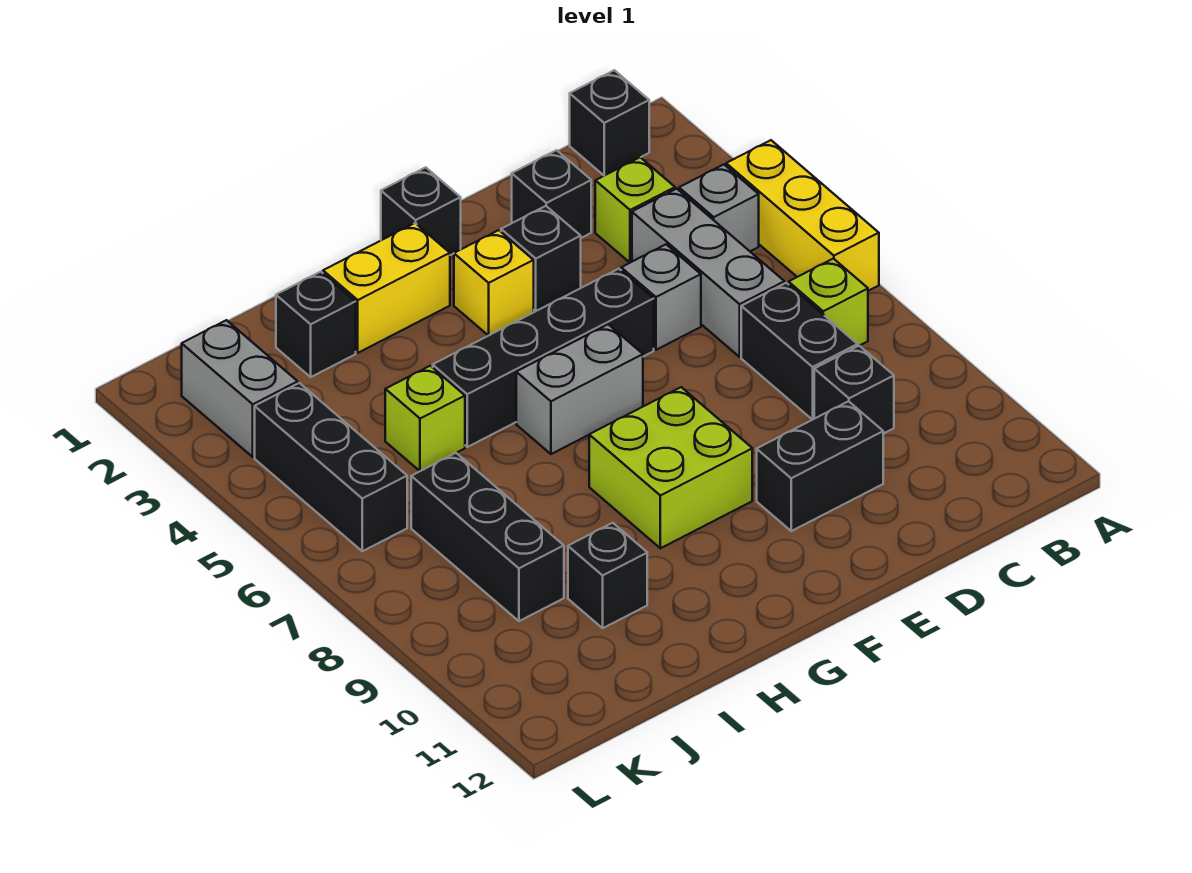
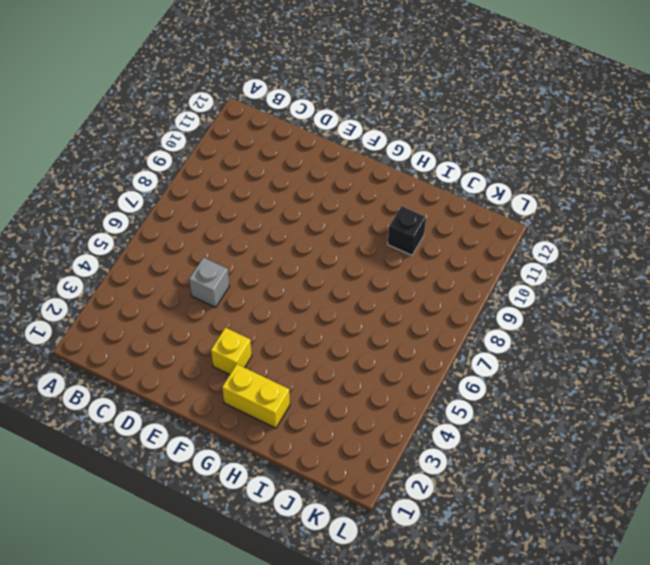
none -> yellow brick A4:A6 level 1
none -> black brick B1 level 1
none -> grey brick B4 level 1

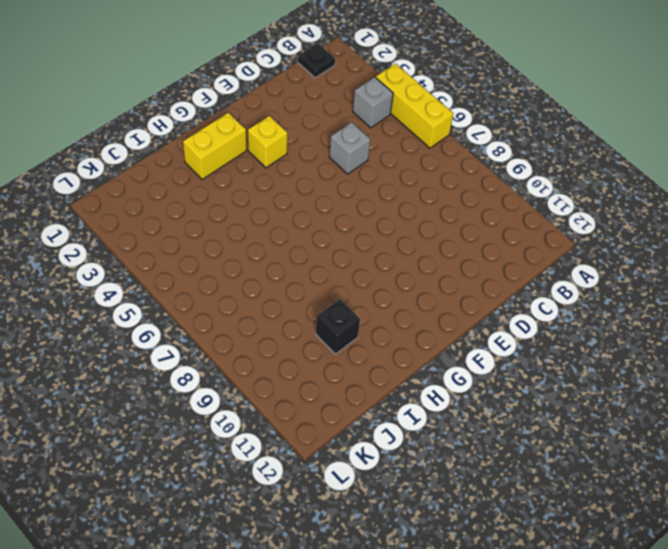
black plate B1 level 1 -> black brick B1 level 1
none -> lime brick B7 level 1
none -> lime brick C3 level 1
none -> grey brick C4:C6 level 1

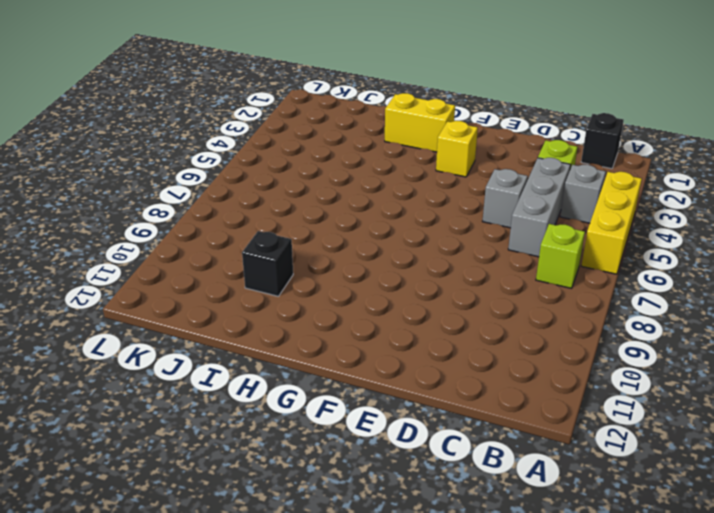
none -> black brick C7:C8 level 1
none -> black brick C9 level 1
none -> black brick D2 level 1

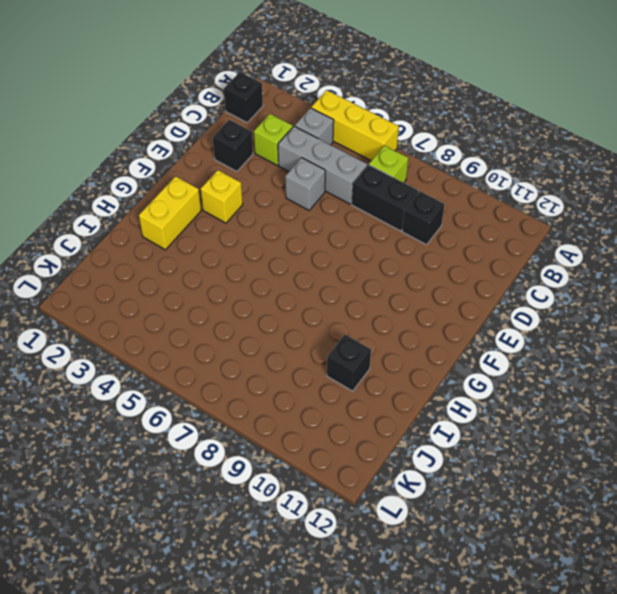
none -> black brick D10:E10 level 1
none -> black brick E3 level 1
none -> black brick E5:H5 level 1

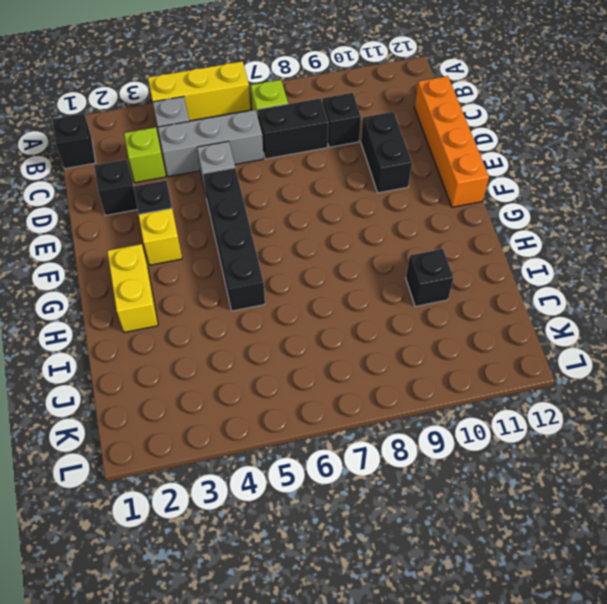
orange brick C12:F12 level 1 -> none
none -> black brick F1 level 1
none -> grey brick F6:G6 level 1
none -> lime brick F8:G9 level 1

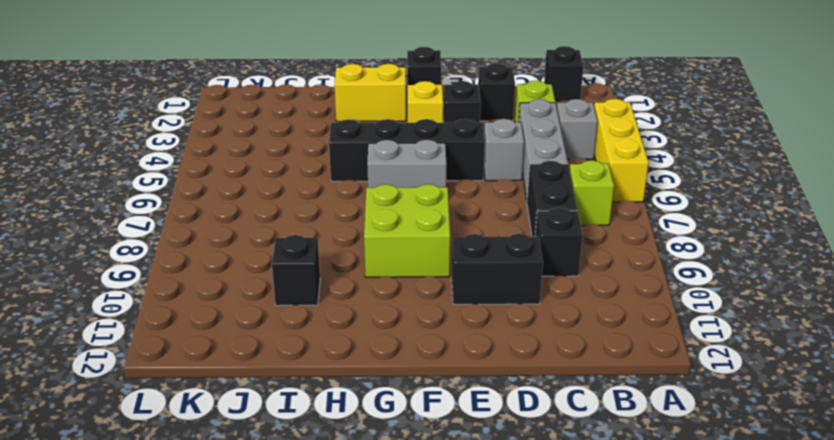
none -> black brick I2 level 1
none -> lime brick I5 level 1
none -> black brick J7:J9 level 1

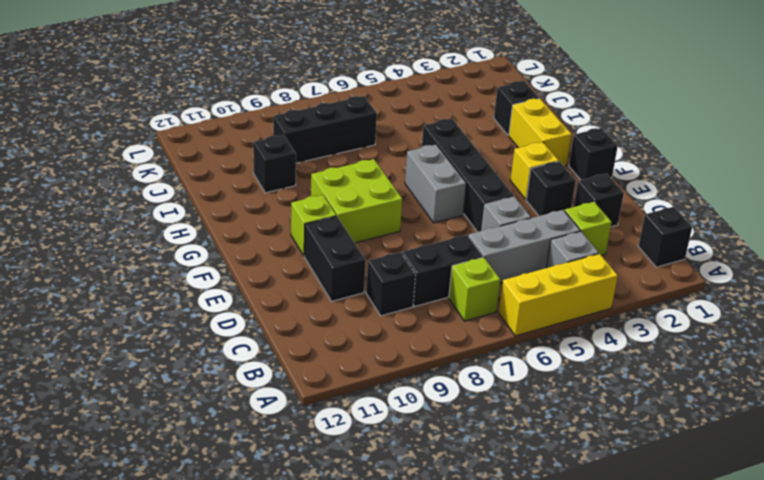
lime brick F10 level 1 -> lime brick I5 level 1
none -> grey brick K2:K3 level 1
none -> black brick K4:K6 level 1

